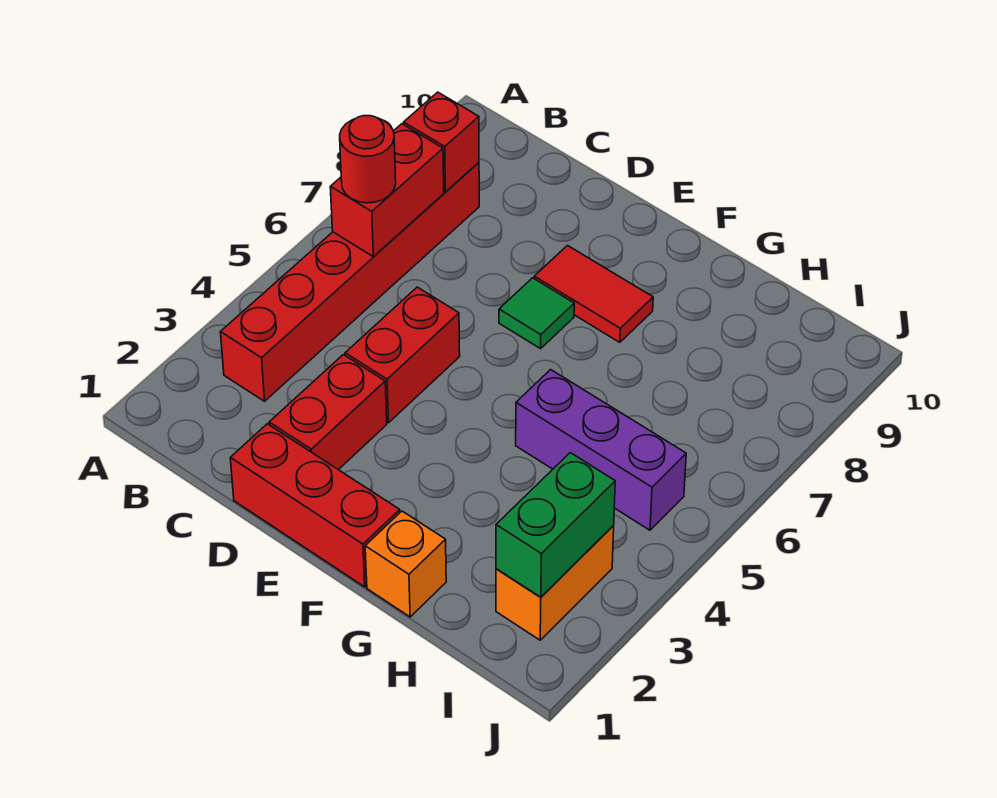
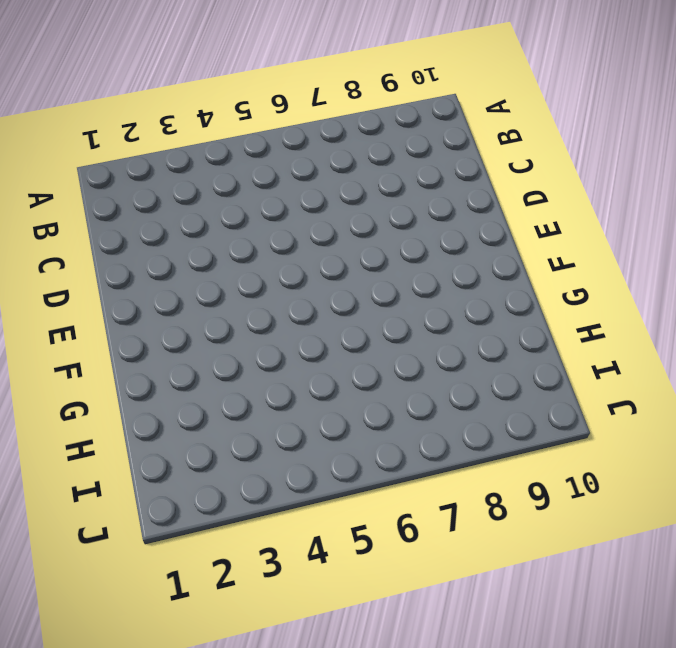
none -> red brick B3:B8 level 1
none -> red brick D1:F1 level 1
none -> red brick D2:D3 level 1

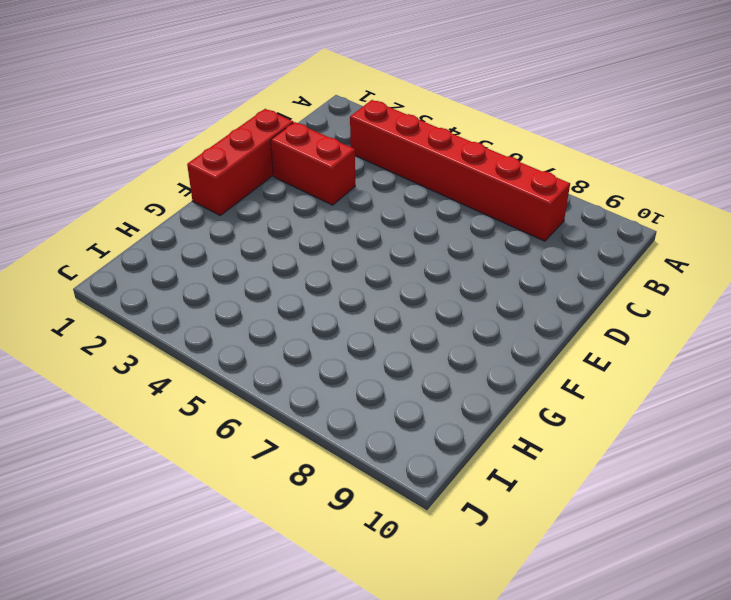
none -> red brick D4:D5 level 1
none -> green tile E7 level 1
none -> red tile E8:F8 level 1

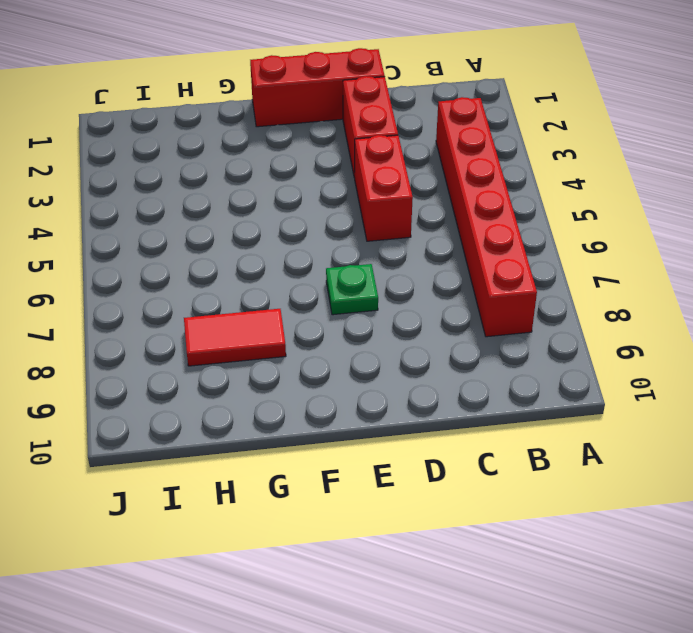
green plate E7 level 1 -> green tile E7 level 1
red tile G8:H8 level 1 -> red tile E8:F8 level 1
none -> orange brick G1 level 1
none -> purple brick G5:I5 level 1
none -> orange brick I2:I3 level 1

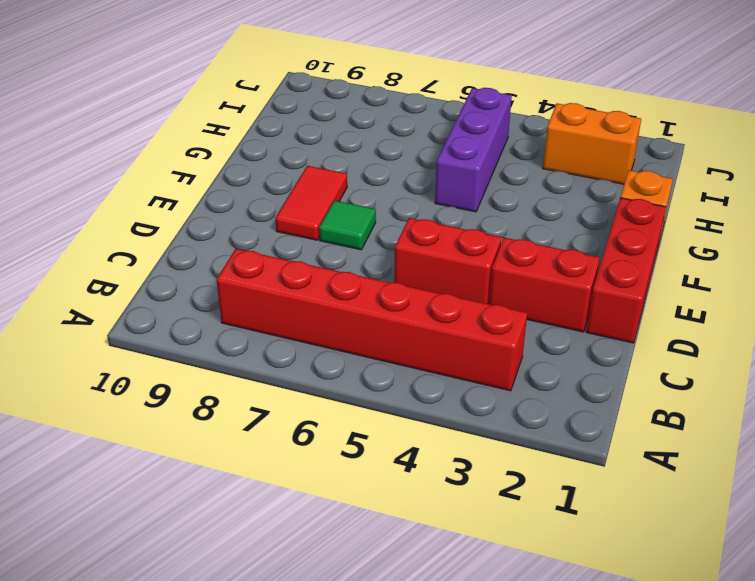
none -> red brick B6:B7 level 2
none -> red brick B8 level 2
none -> green brick I2:I3 level 2

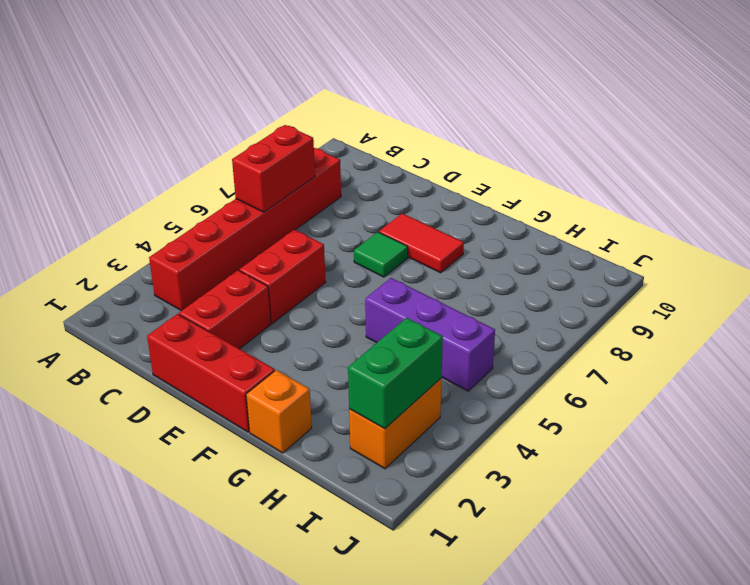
none -> red brick B8 level 2
none -> red round brick B6 level 3

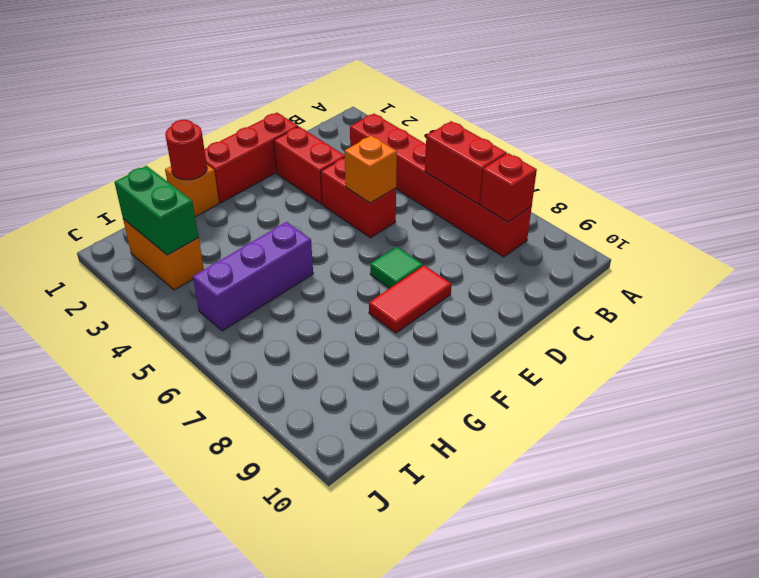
orange brick D5 level 2 -> none
red round brick G1 level 2 -> red round brick B6 level 3

